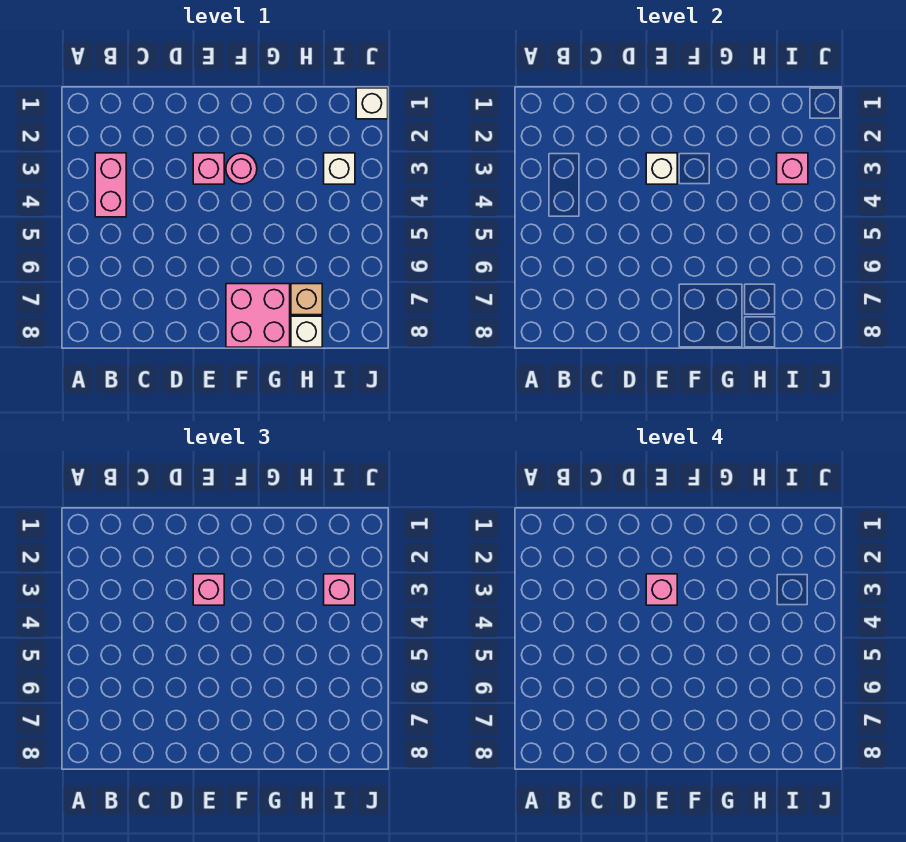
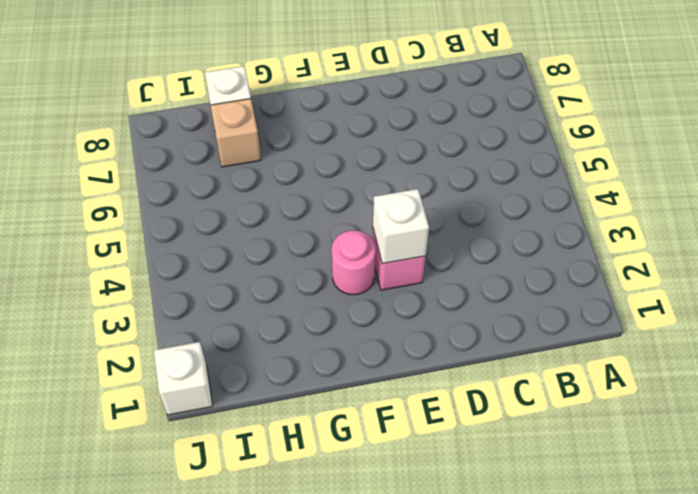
none -> pink brick B3:B4 level 1
none -> pink brick F7:G8 level 1
none -> white brick I3 level 1

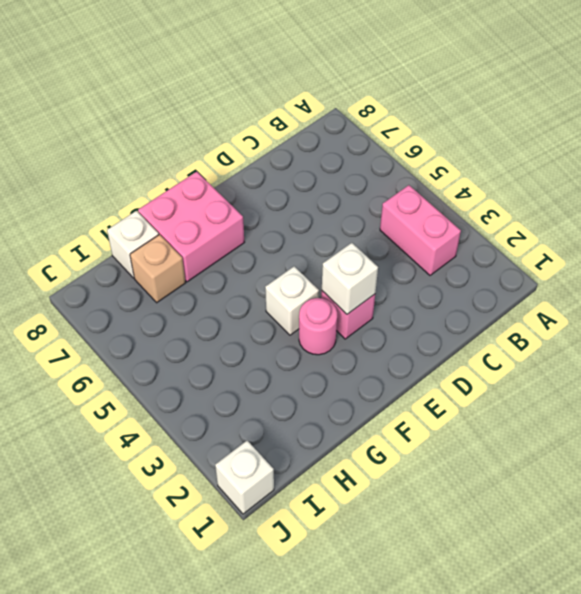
white brick F4 level 1 -> white brick I3 level 1
none -> pink brick I3 level 2
none -> pink brick E3 level 3
none -> pink brick I3 level 3

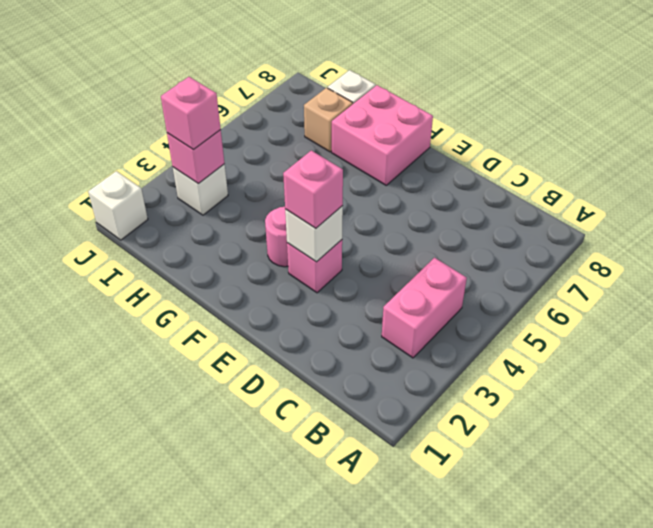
none -> pink brick E3 level 4

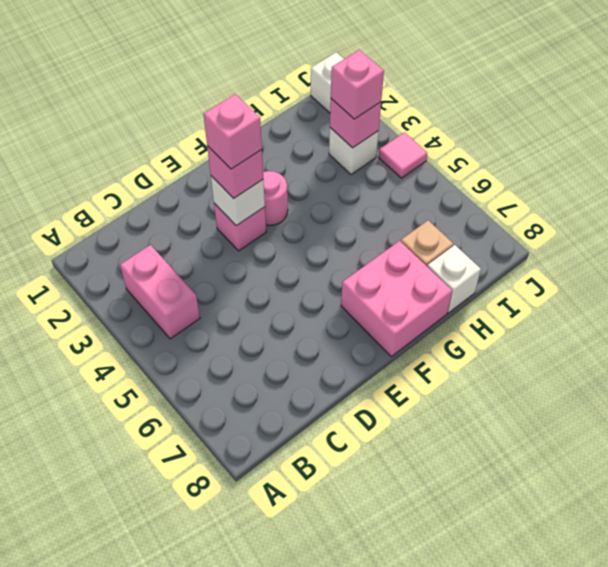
pink tile J4 level 1 -> none

